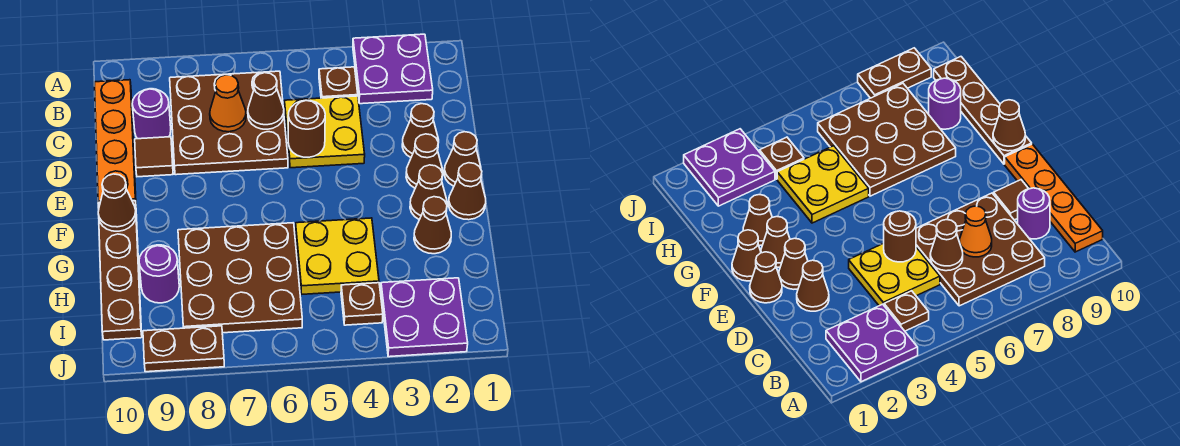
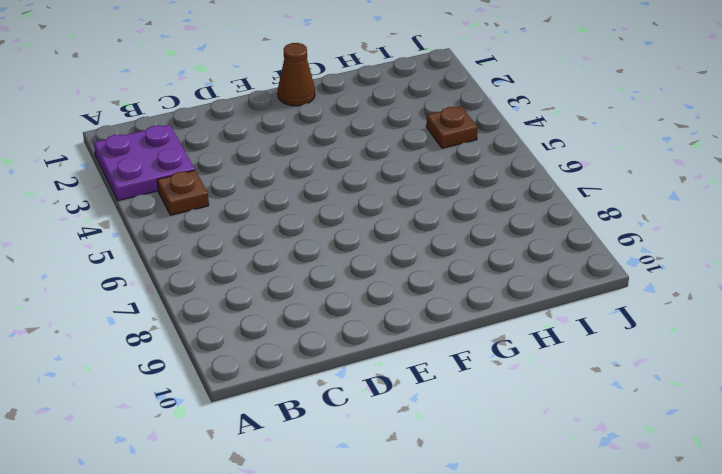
none -> brown plate B6:D8 level 1
none -> orange plate B10:E10 level 1
none -> yellow plate C4:D5 level 1

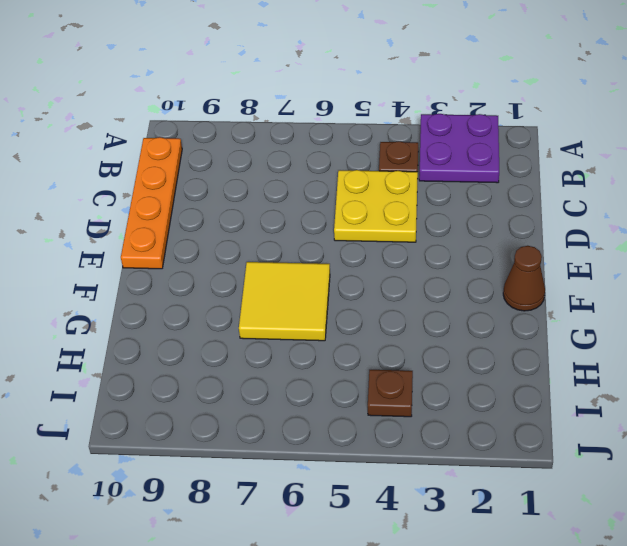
yellow tile F6:G7 level 1 -> brown plate G6:I8 level 1
none -> brown plate B6:D8 level 1
none -> purple round brick C9 level 1
none -> brown cone D2 level 1

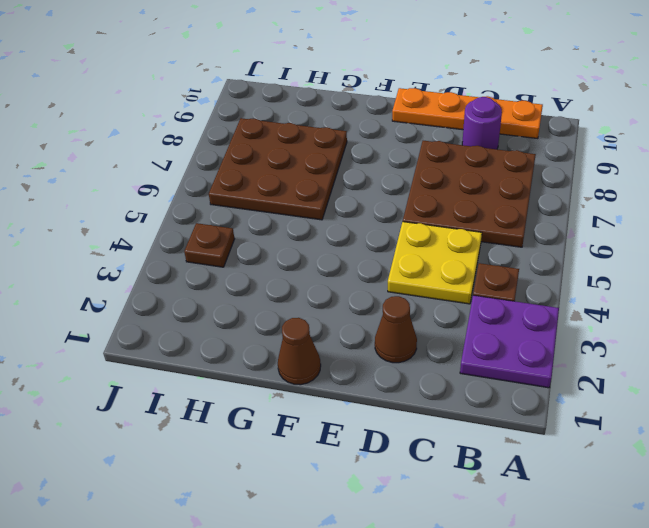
none -> brown tile D9 level 1
none -> brown cone E1 level 1
none -> brown cone E2 level 1

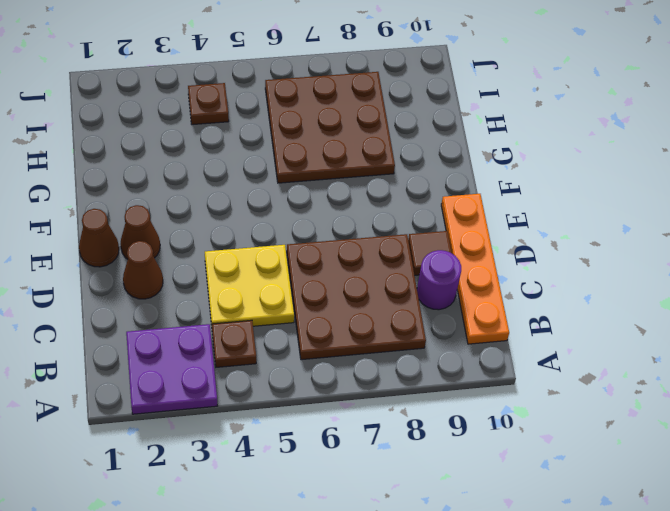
none -> brown cone F1 level 1
none -> brown cone F2 level 1
none -> brown plate F10:I10 level 1

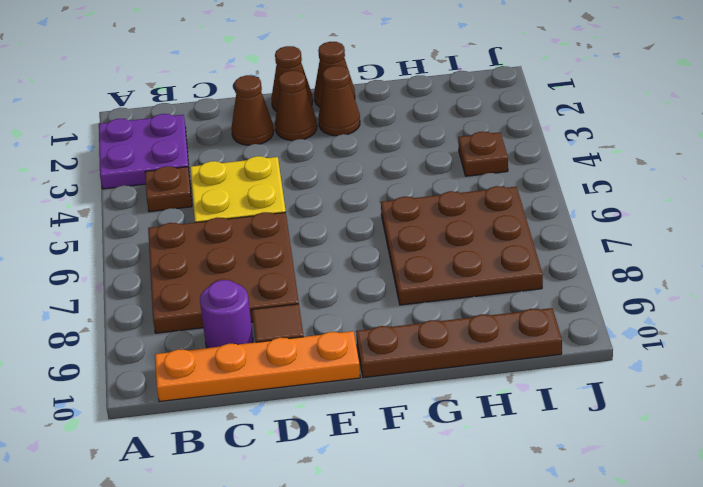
none -> brown cone G2 level 1
none -> yellow plate G4:H5 level 1
none -> purple round brick H9 level 1

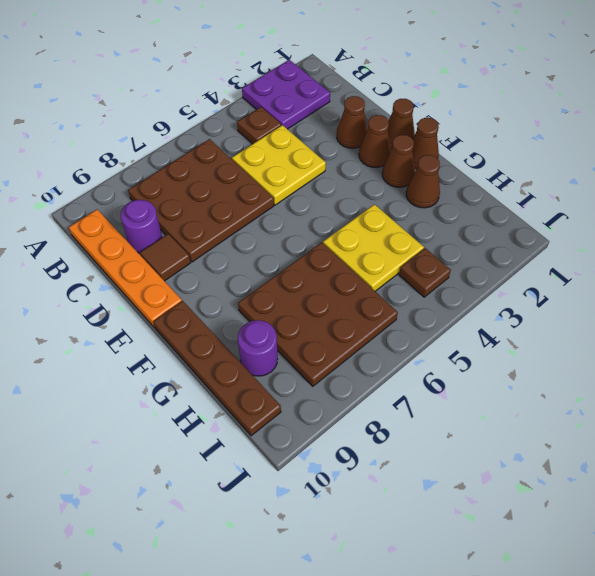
none -> purple plate I2:J3 level 1
none -> brown plate J8:J9 level 1
none -> brown cone C6 level 2

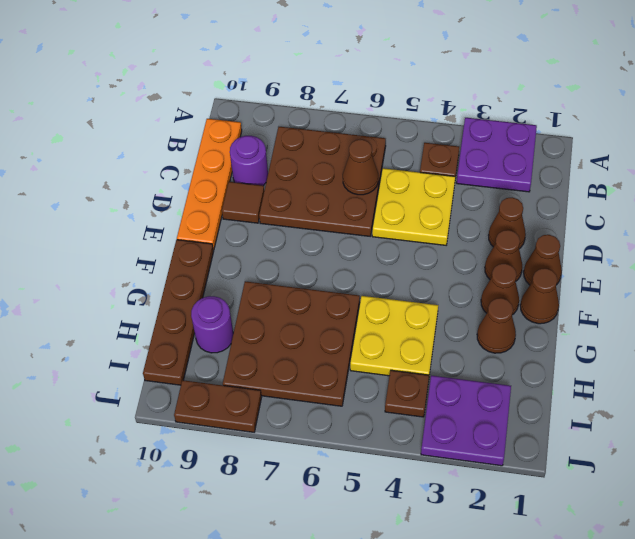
none -> orange cone C7 level 2
none -> brown round brick D5 level 2
none -> brown cone F10 level 2

